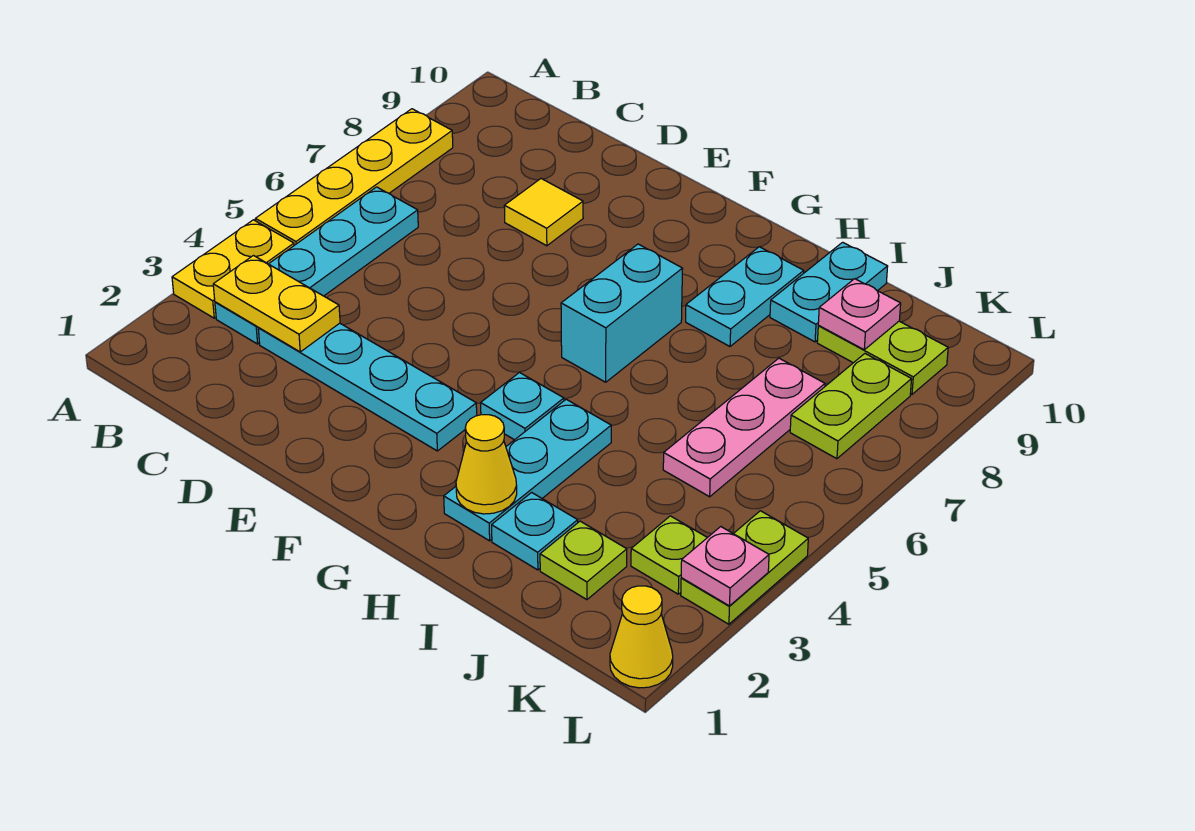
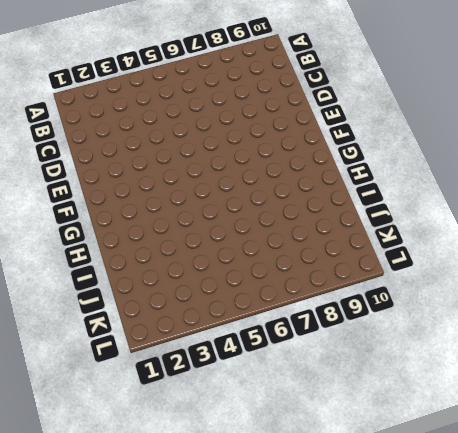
none -> yellow plate A3:A4 level 1
none -> yellow plate A5:A8 level 1
none -> cyan plate B3:B6 level 1

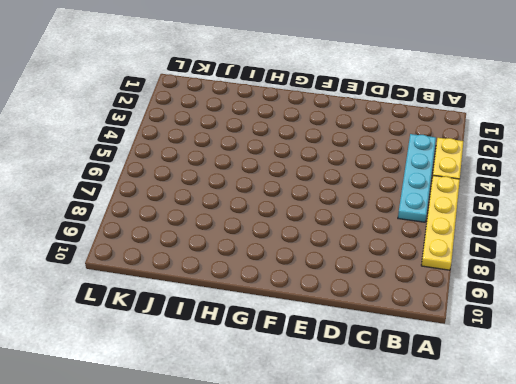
none -> cyan plate C3:F3 level 1
none -> yellow tile D8 level 1
none -> cyan plate G4 level 1

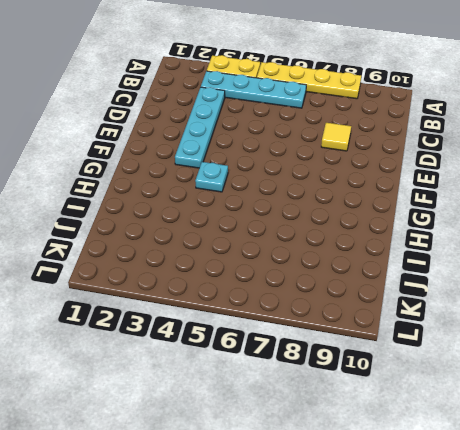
none -> cyan brick G6:G7 level 1
none -> cyan plate H2:H4 level 1
none -> cyan plate H8:H9 level 1

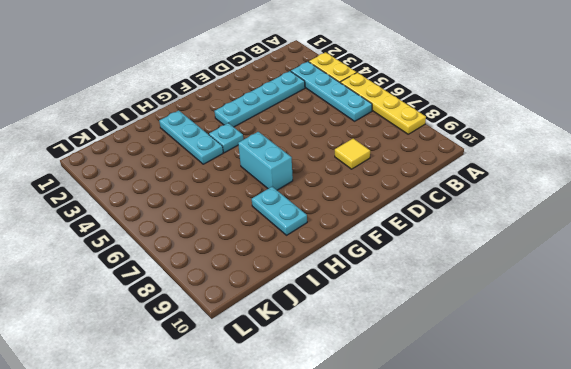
none -> cyan plate I2 level 1
none -> cyan plate I9:I10 level 1
none -> lime plate J2 level 1

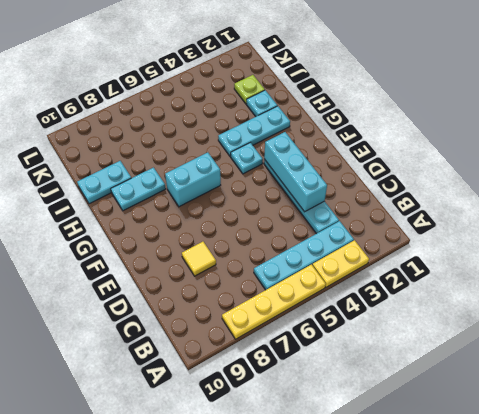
cyan brick D3:F3 level 2 -> none
none -> pink plate J5:J7 level 1
none -> lime plate J9:K9 level 1
none -> lime plate K3 level 1

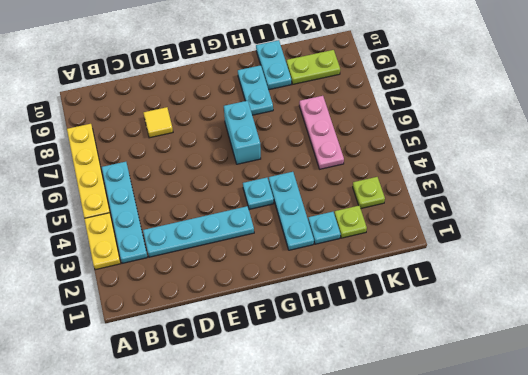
none -> lime plate K7:K8 level 1
none -> yellow cone L1 level 1
none -> lime plate L3:L4 level 1

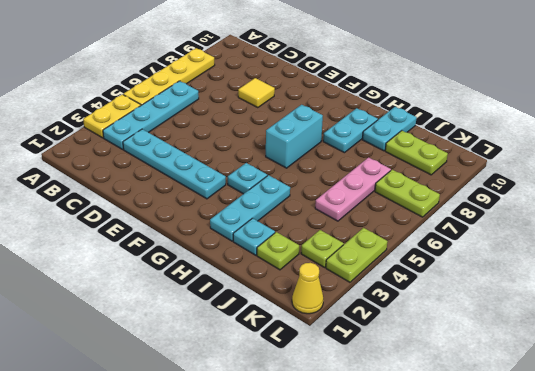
lime plate K7:L7 level 1 -> lime plate K7:K8 level 1
none -> yellow plate B3:C3 level 2
none -> yellow cone H2 level 2
none -> pink plate J9 level 2

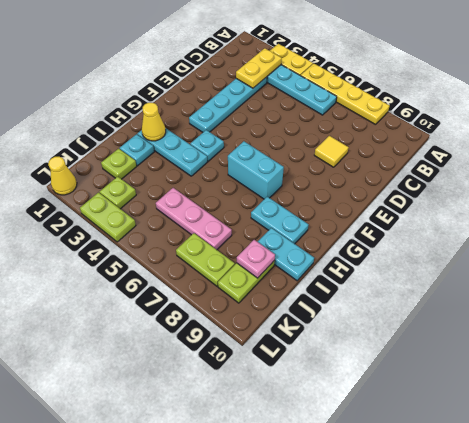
none -> pink plate L3 level 2

